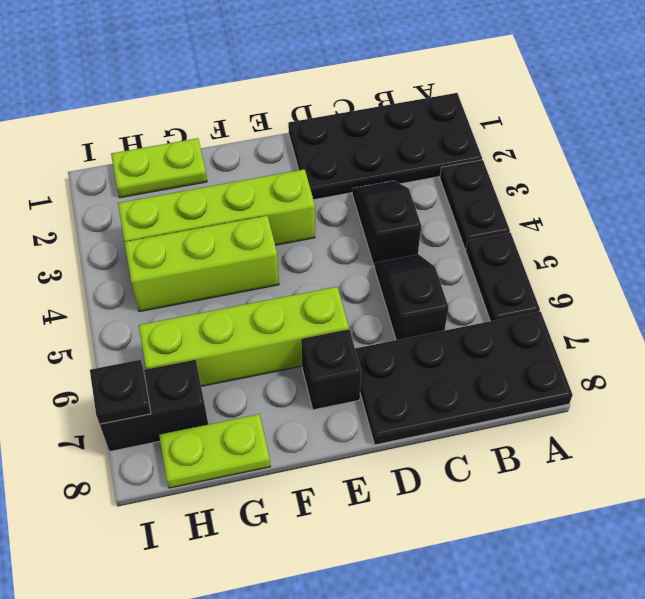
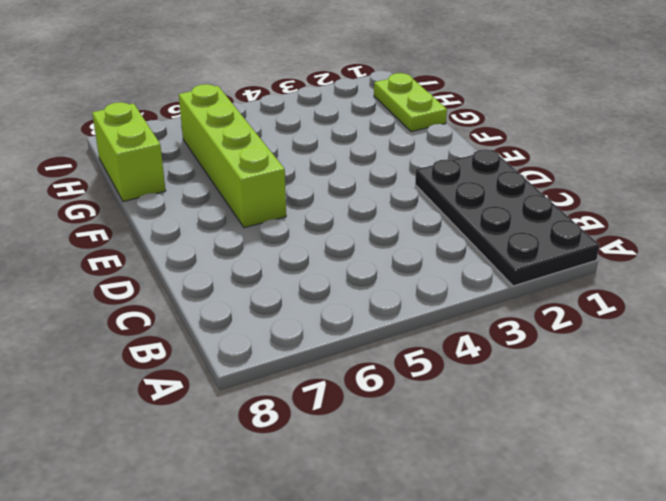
lime brick G8:H8 level 1 -> lime plate G8:H8 level 1
none -> black plate A3:A4 level 1
none -> black plate A5:A6 level 1
none -> black plate A7:D8 level 1

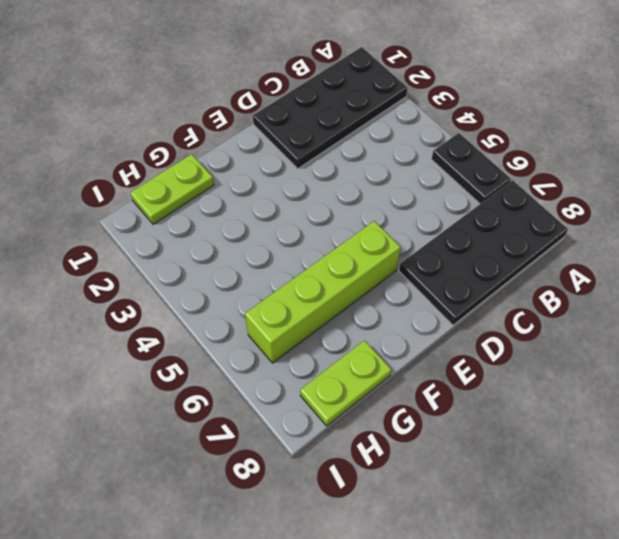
none -> black plate A3:A4 level 1
none -> black slope C3:C4 level 1 top 4
none -> black slope C5:C6 level 1 top 6

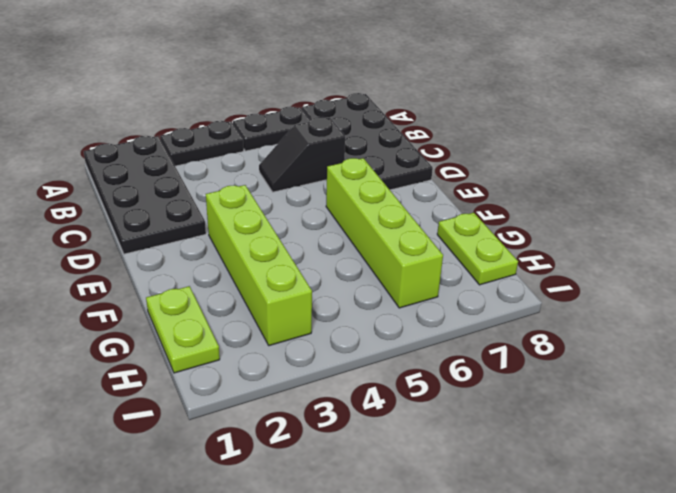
none -> black slope C3:C4 level 1 top 4
none -> black brick E7 level 1
none -> lime brick F4:H4 level 1

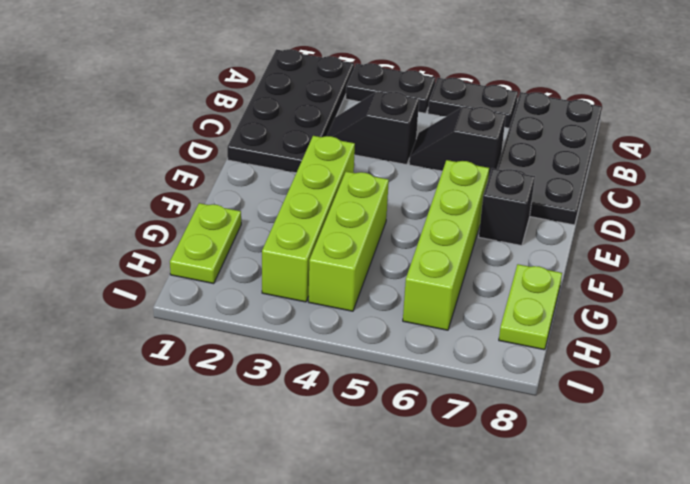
none -> black brick H7:I7 level 1
none -> black plate I7 level 2

